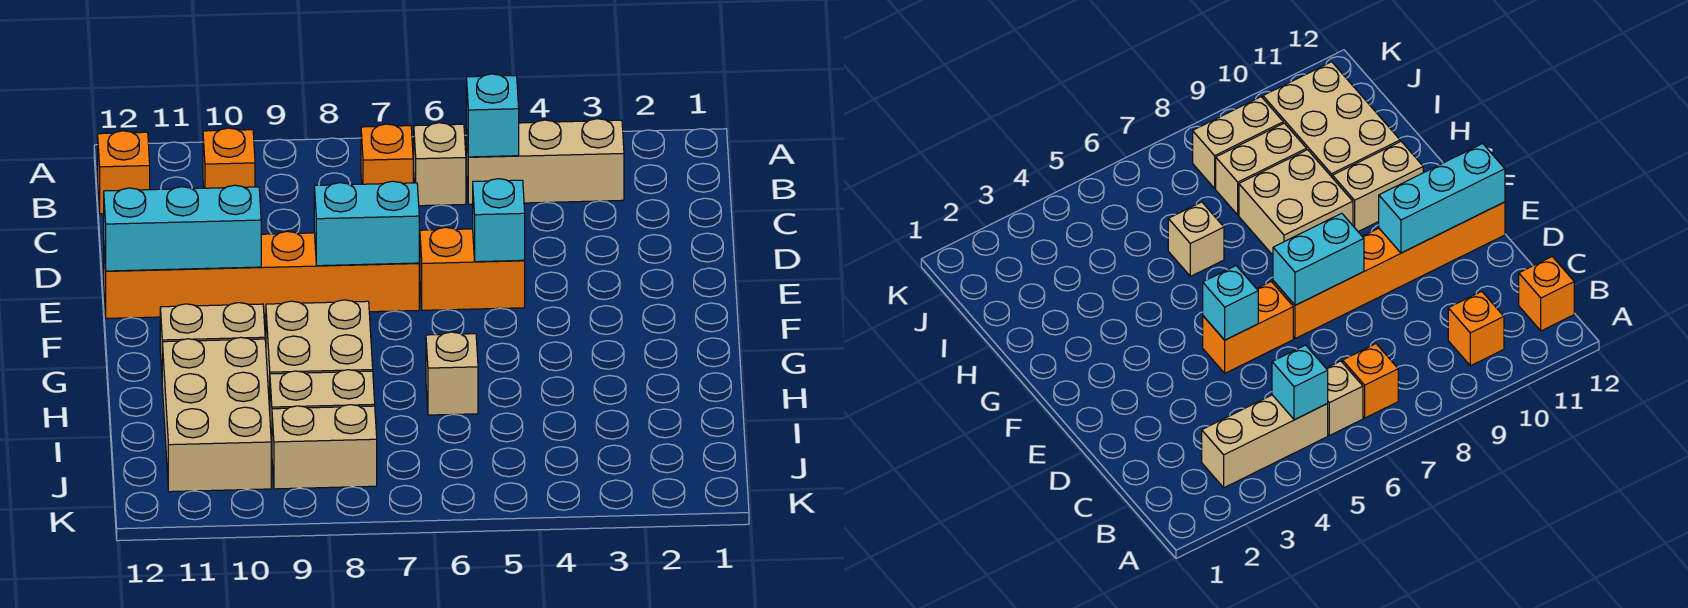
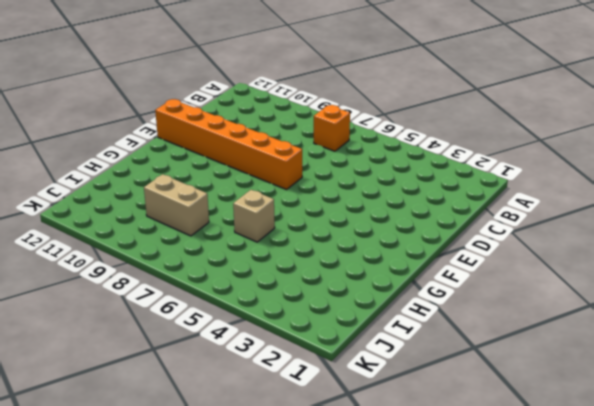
none -> tan brick B3:B5 level 1
none -> tan brick B6 level 1
none -> orange brick B10 level 1

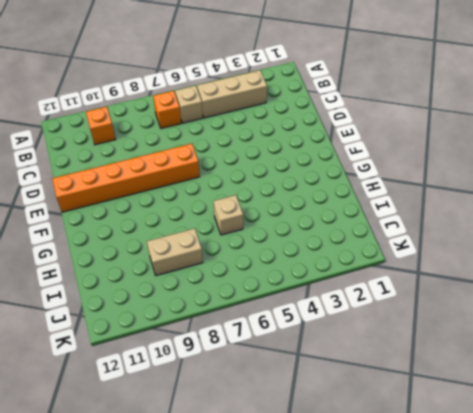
none -> orange brick B12 level 1
none -> orange brick E5:E6 level 1
none -> tan brick G8:H9 level 1

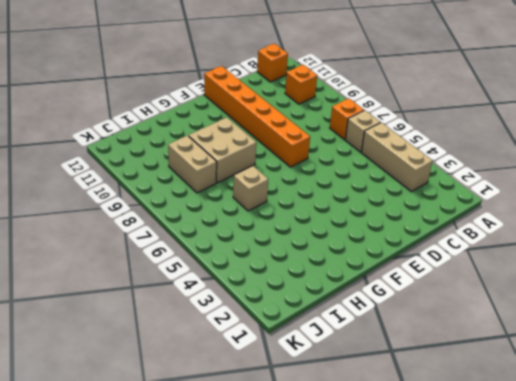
none -> orange brick E5:E6 level 1
none -> tan brick G10:G11 level 1
none -> tan brick H10:J11 level 1

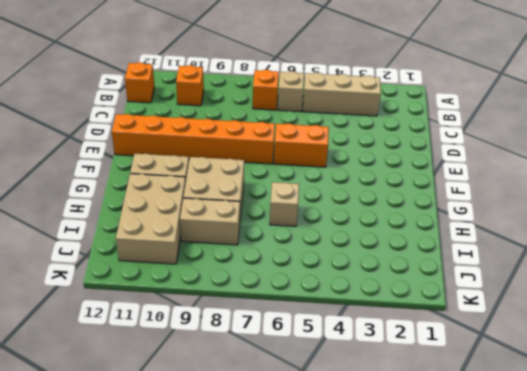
none -> tan brick J8:J9 level 1
none -> cyan brick B5 level 2
none -> cyan brick E5 level 2

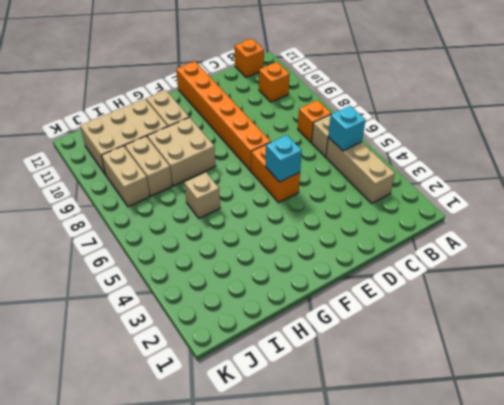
none -> cyan brick E7:E8 level 2
none -> cyan brick E10:E12 level 2

